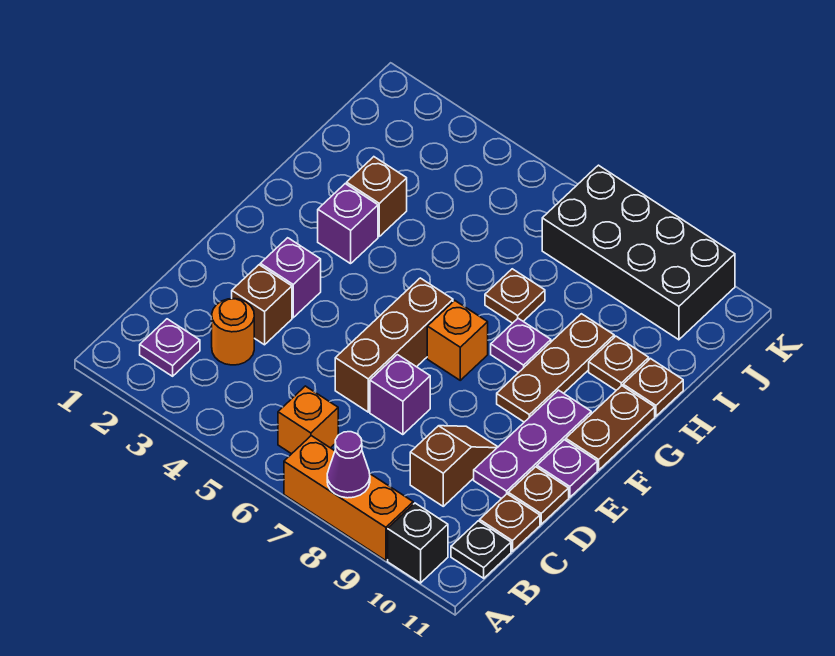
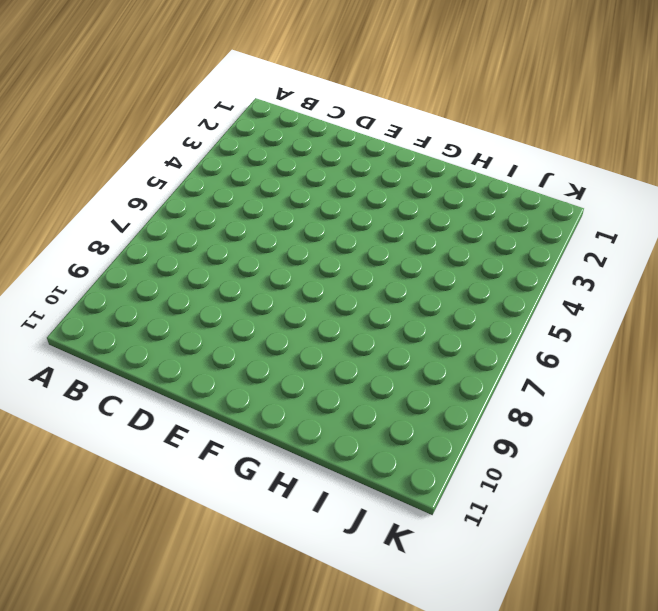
none -> orange brick A7:A9 level 1
none -> black brick A10 level 1
none -> purple plate B2 level 1

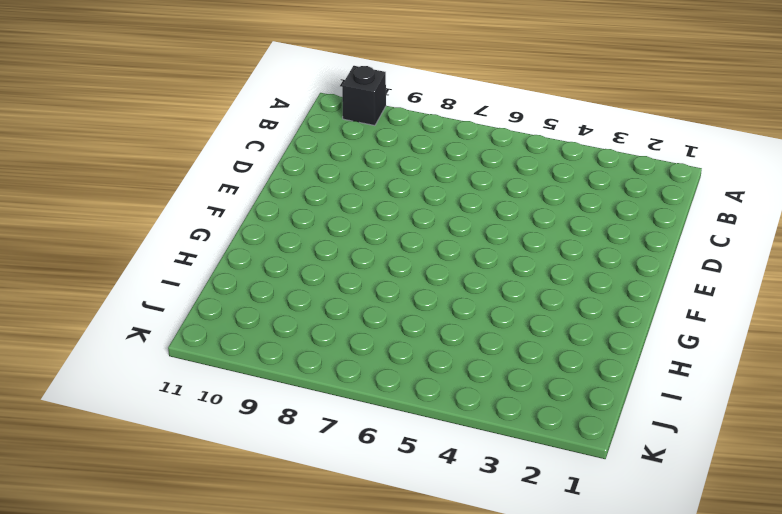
none -> orange brick A7:A9 level 1
none -> purple plate B2 level 1
none -> orange brick B6 level 1

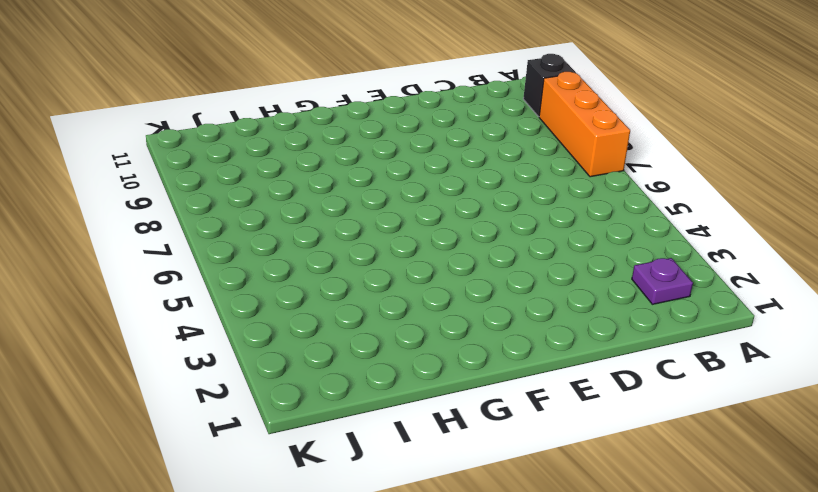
none -> orange brick B6 level 1
none -> black plate B11 level 1
none -> orange round brick C3 level 1

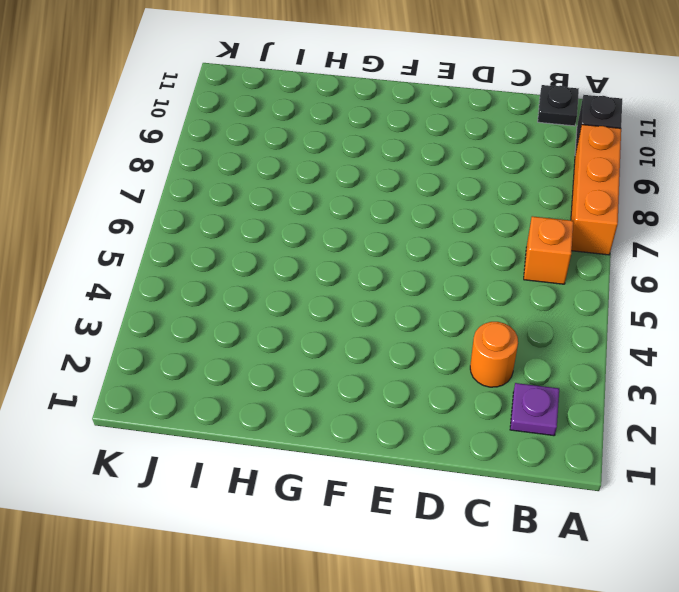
none -> brown slope C9:D9 level 1 top C
none -> brown plate C11 level 1
none -> brown brick D3 level 1

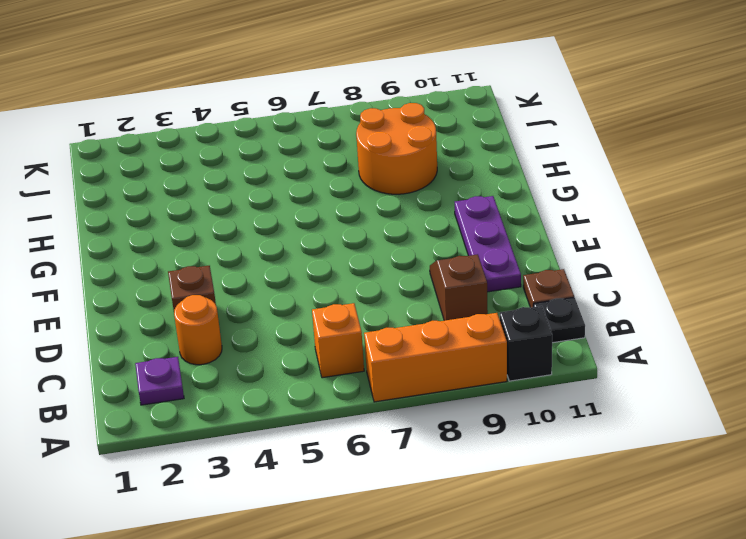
orange round brick H8:I9 level 1 -> brown plate F9:H9 level 1
none -> brown brick D6:F6 level 1
none -> purple brick D7 level 1
none -> brown plate D11 level 1

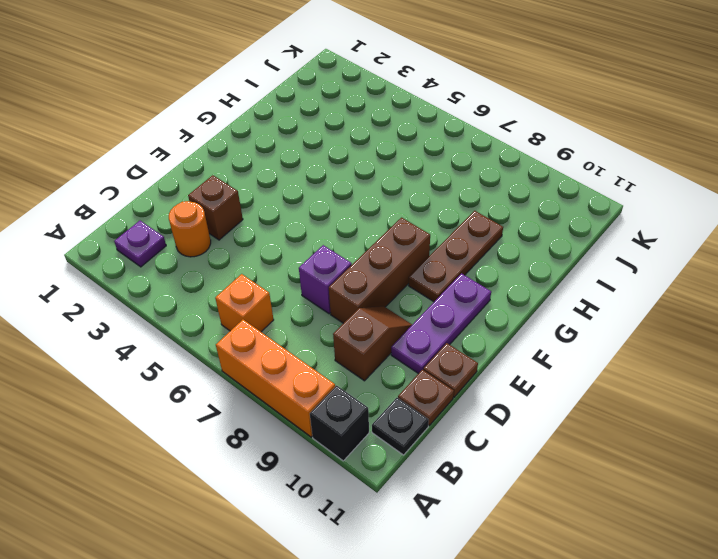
brown brick D8:F8 level 1 -> brown brick D6:F6 level 1
none -> purple brick E3 level 1
none -> purple plate E11 level 1
none -> orange brick F7 level 1

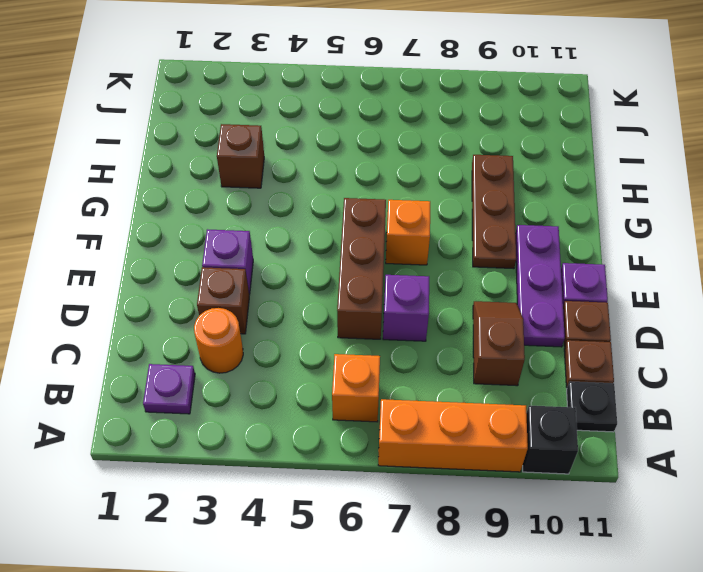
none -> brown plate F11:G11 level 1
none -> purple brick G3 level 1
none -> purple plate G8 level 1

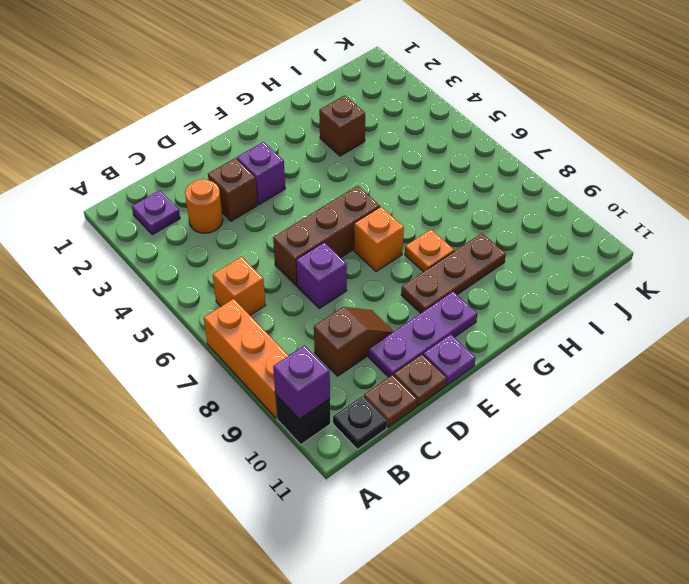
purple brick A10 level 2 -> purple brick G3 level 1
orange plate G8 level 1 -> purple plate G8 level 1
none -> brown plate F11:G11 level 1
none -> brown plate H7 level 1
none -> brown plate H10 level 1

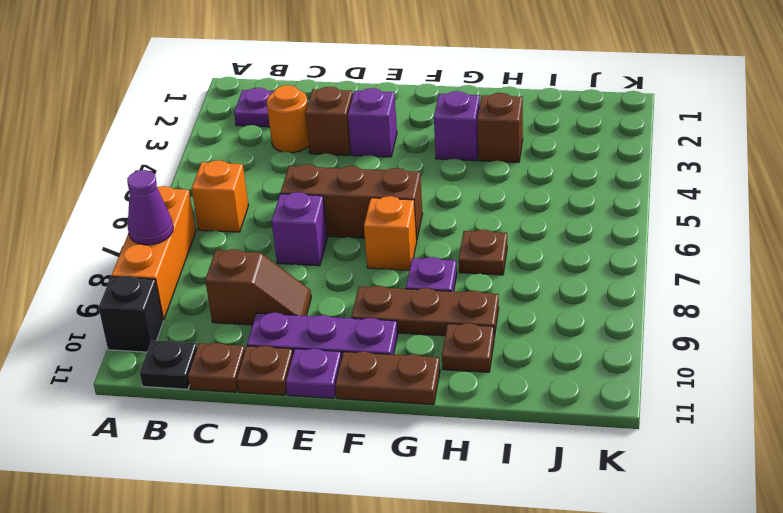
none -> brown plate H11 level 1
none -> black brick J7:K10 level 1

